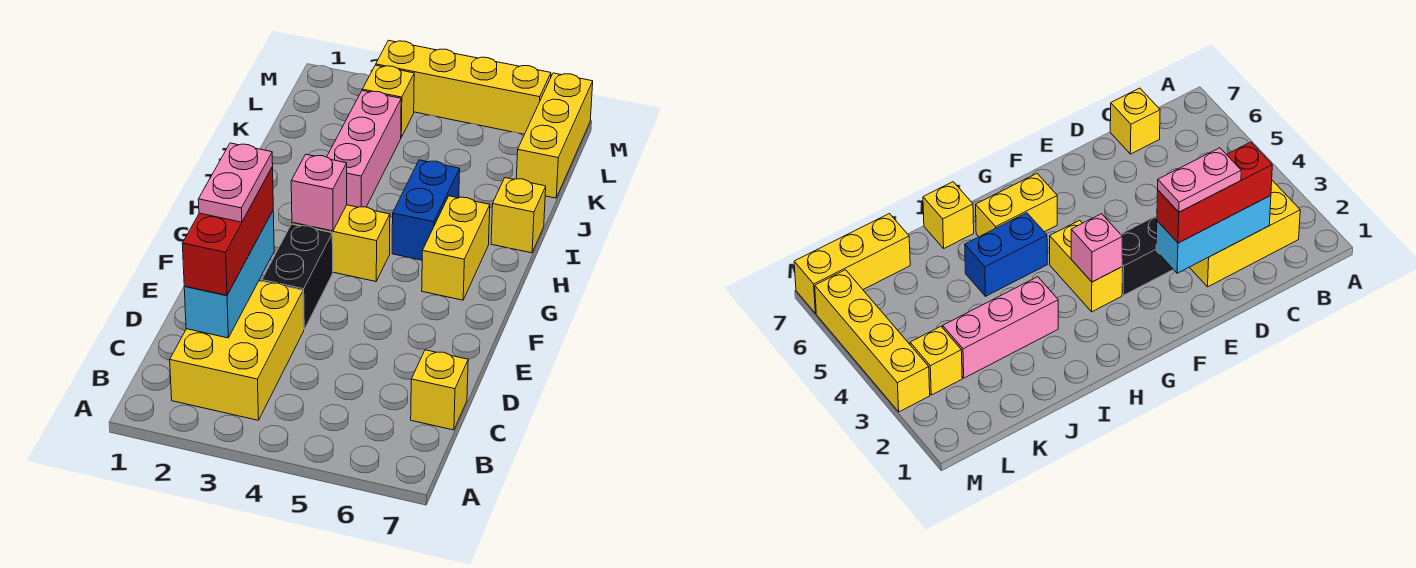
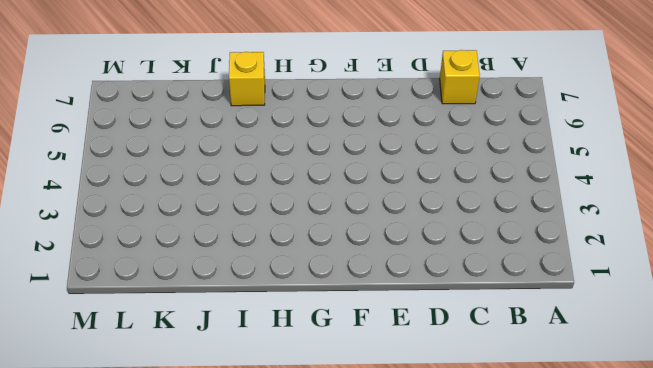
none -> yellow brick B2:D3 level 1
none -> black brick E3:F3 level 1
none -> yellow brick G3:G4 level 1

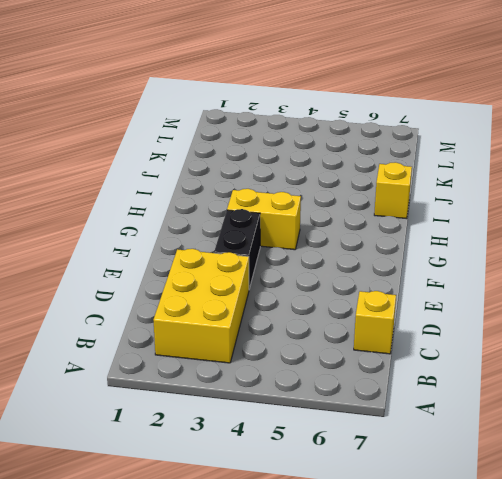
none -> yellow brick G6:H6 level 1
none -> blue brick H5:I5 level 1
none -> pink brick I3:K3 level 1

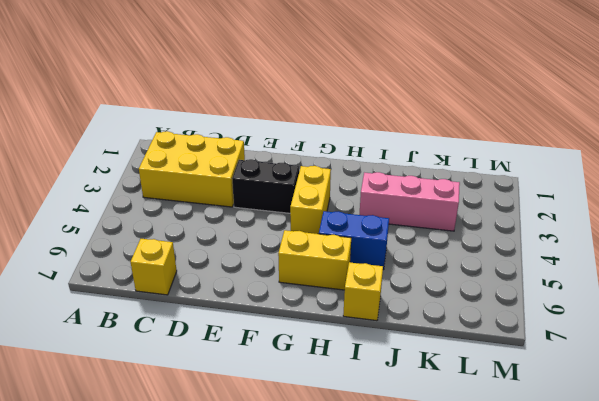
none -> yellow brick K7:M7 level 1
none -> yellow brick L3 level 1
none -> yellow brick M3:M6 level 1

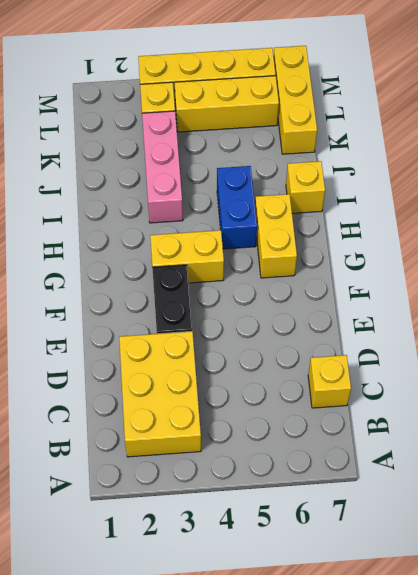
yellow brick L4:L6 level 1 -> none
none -> cyan brick C2:E2 level 2
none -> pink brick G3 level 2
none -> red brick C2:E2 level 3

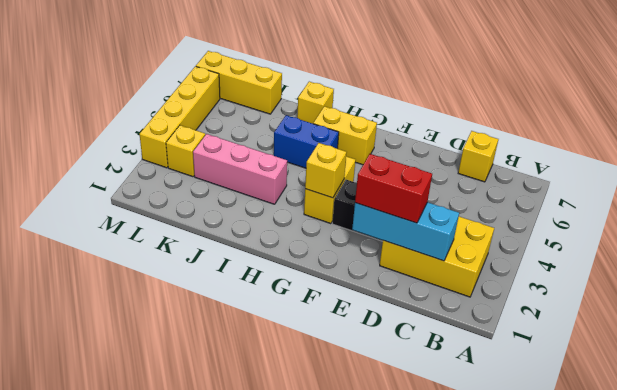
red brick D2:E2 level 3 -> red brick C2:E2 level 3
yellow brick G3 level 2 -> pink brick G3 level 2
none -> pink plate D2:E2 level 4

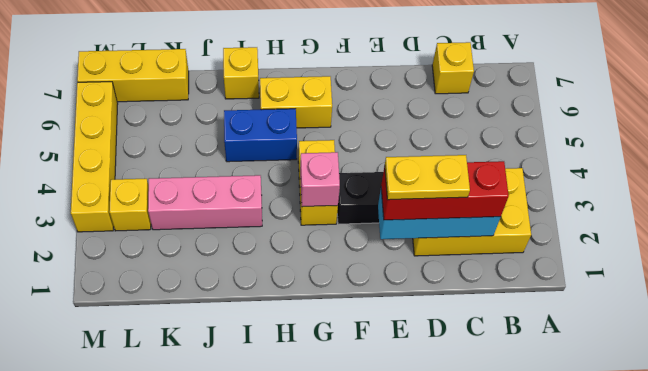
yellow plate D2:E2 level 4 -> pink plate D2:E2 level 4

